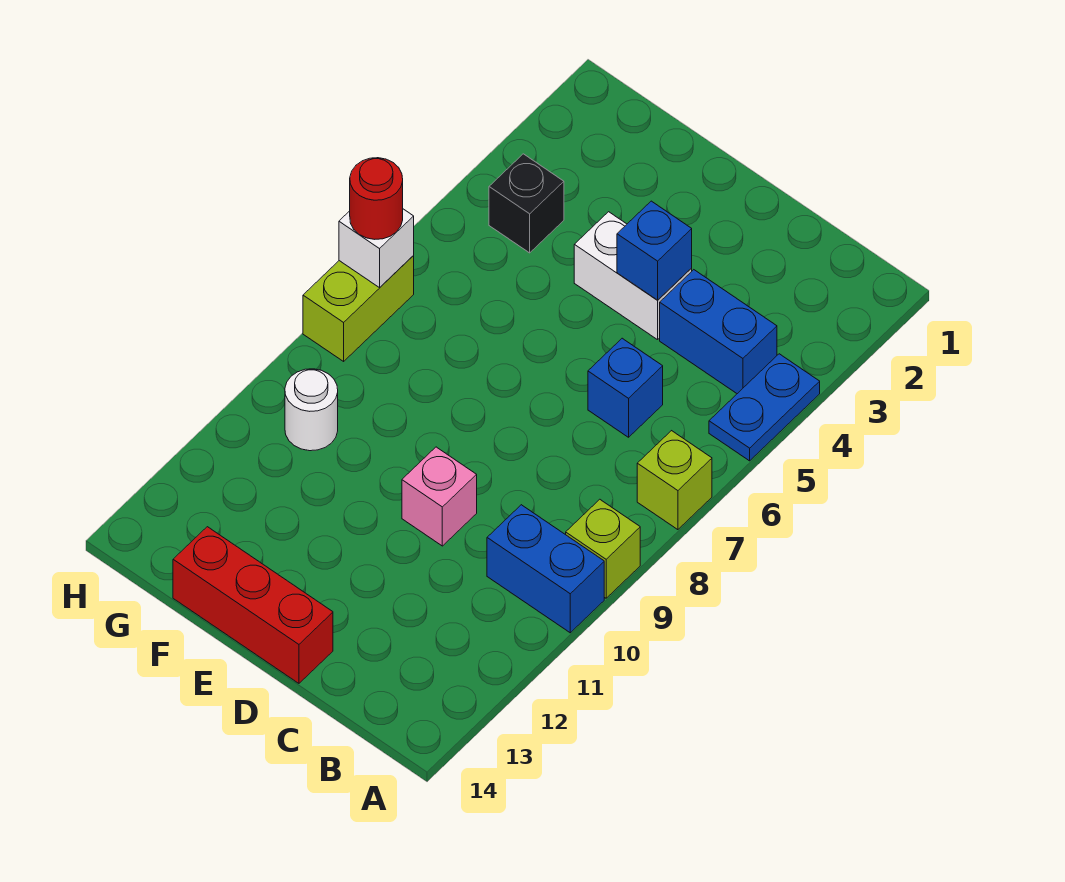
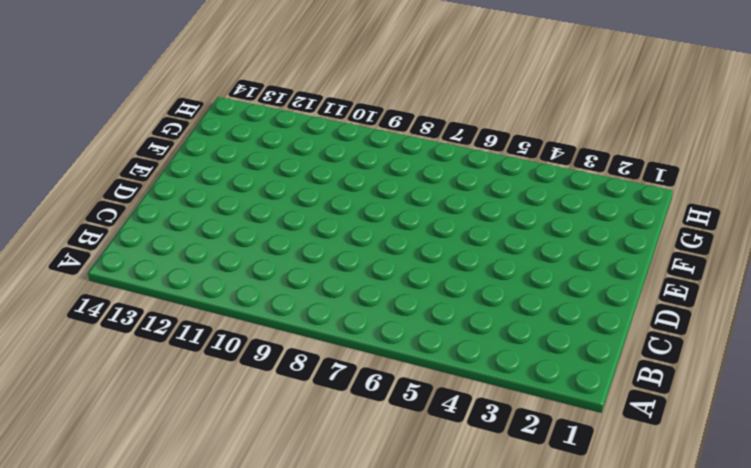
none -> blue plate A4:A5 level 1
none -> lime brick A7 level 1
none -> lime brick A9 level 1

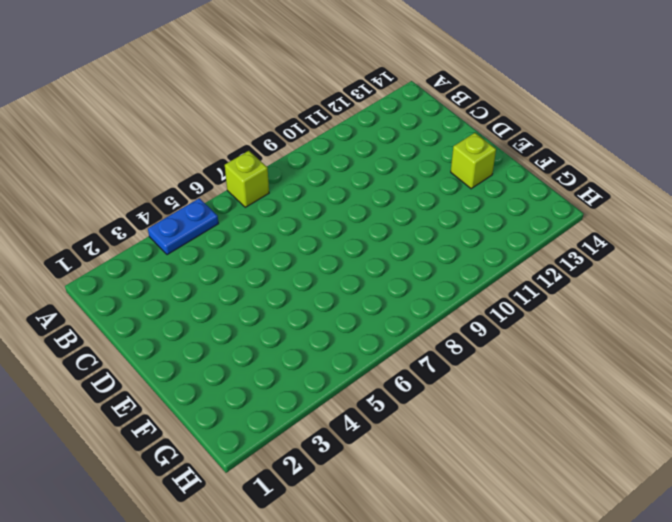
lime brick E13 level 1 -> lime brick A9 level 1
none -> blue brick A10:B10 level 1
none -> blue brick B4:C4 level 1
none -> blue brick C6 level 1

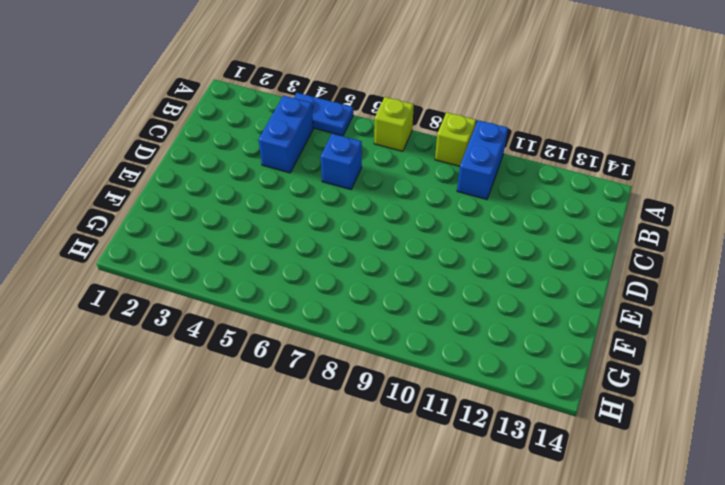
none -> white brick D4:E4 level 1
none -> pink brick D10 level 1
none -> red brick D14:F14 level 1

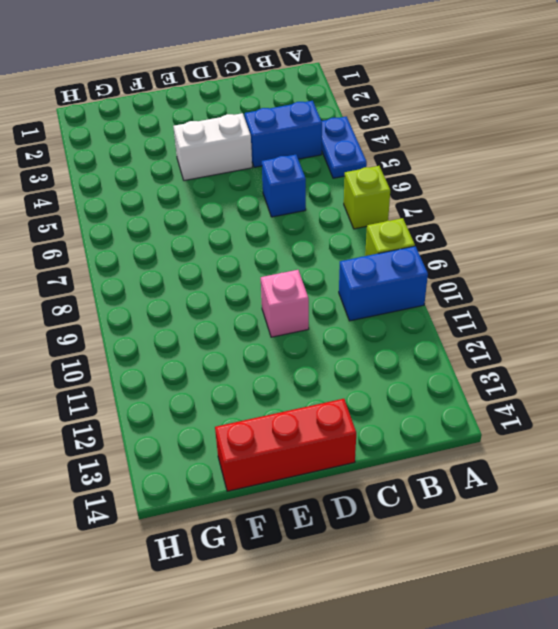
none -> black brick G4 level 1
none -> white round brick G10 level 1
none -> lime brick H7:H8 level 1

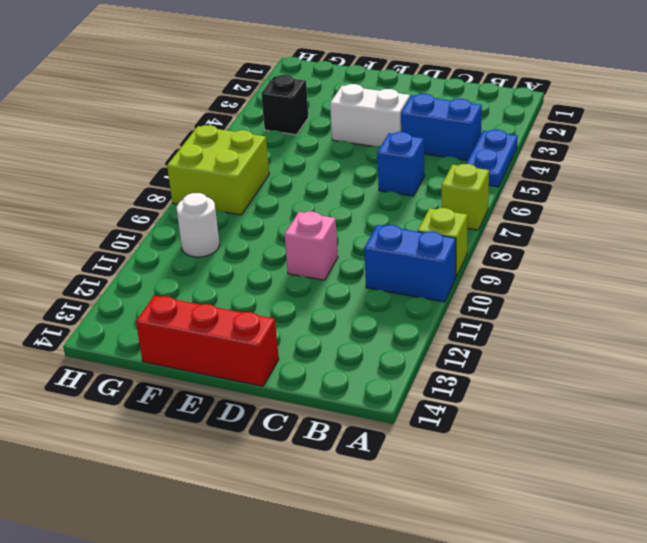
lime brick G7:H8 level 1 -> lime brick H7:H8 level 1
none -> blue brick D4 level 2
none -> white brick H7 level 2
none -> red round brick H7 level 3

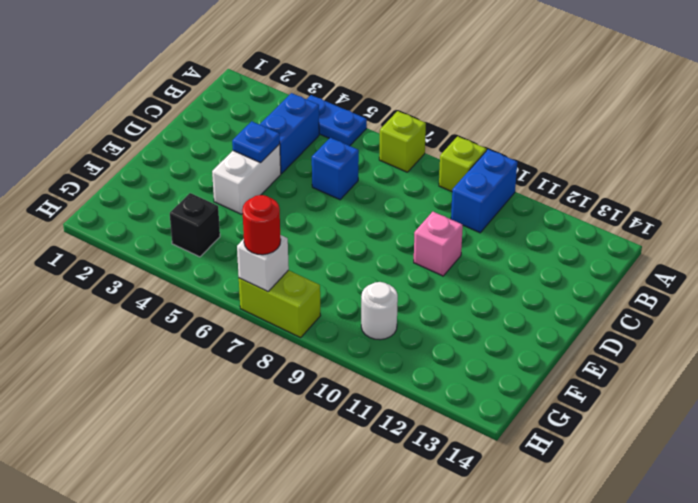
blue plate D4 level 2 -> blue brick D4 level 2
none -> red brick D14:F14 level 1

